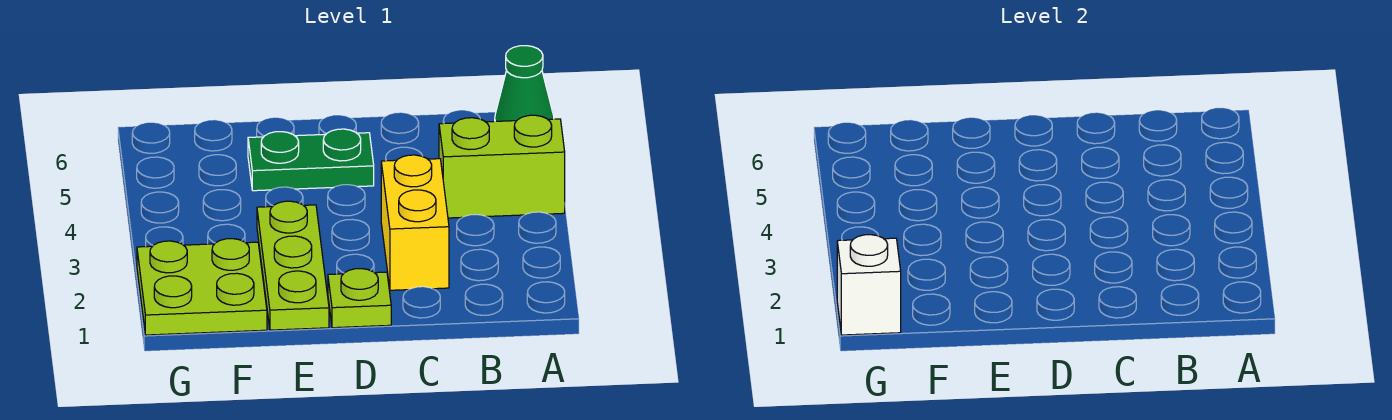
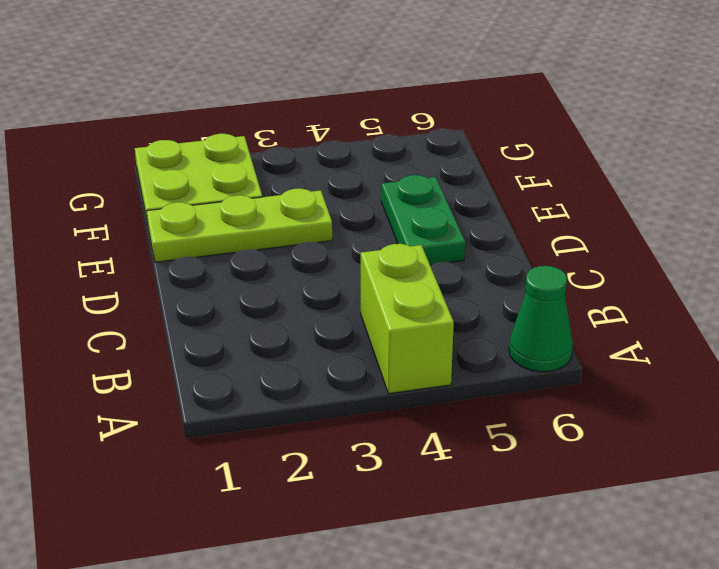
none -> yellow brick C2:C3 level 1
none -> lime plate D1 level 1

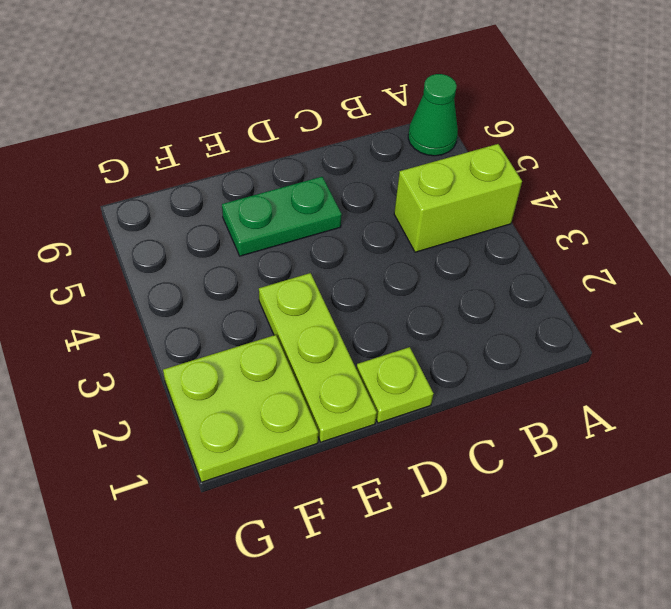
none -> yellow brick C2:C3 level 1
none -> white brick G1 level 2

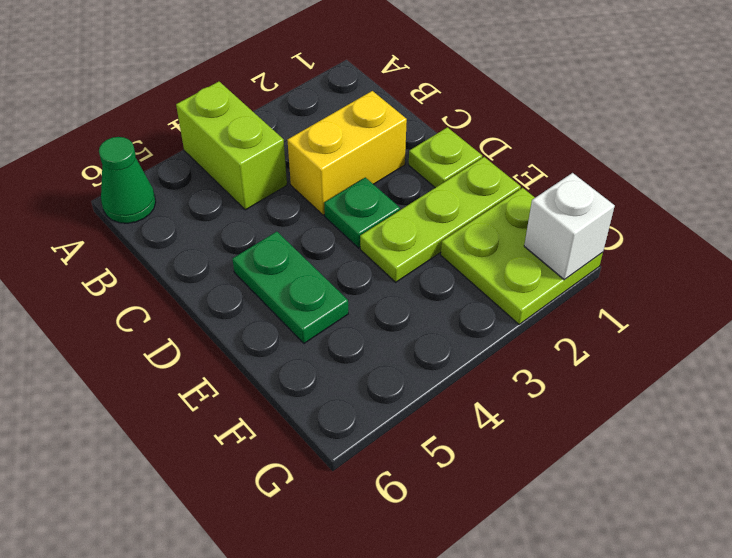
green plate D3 level 1 -> none

